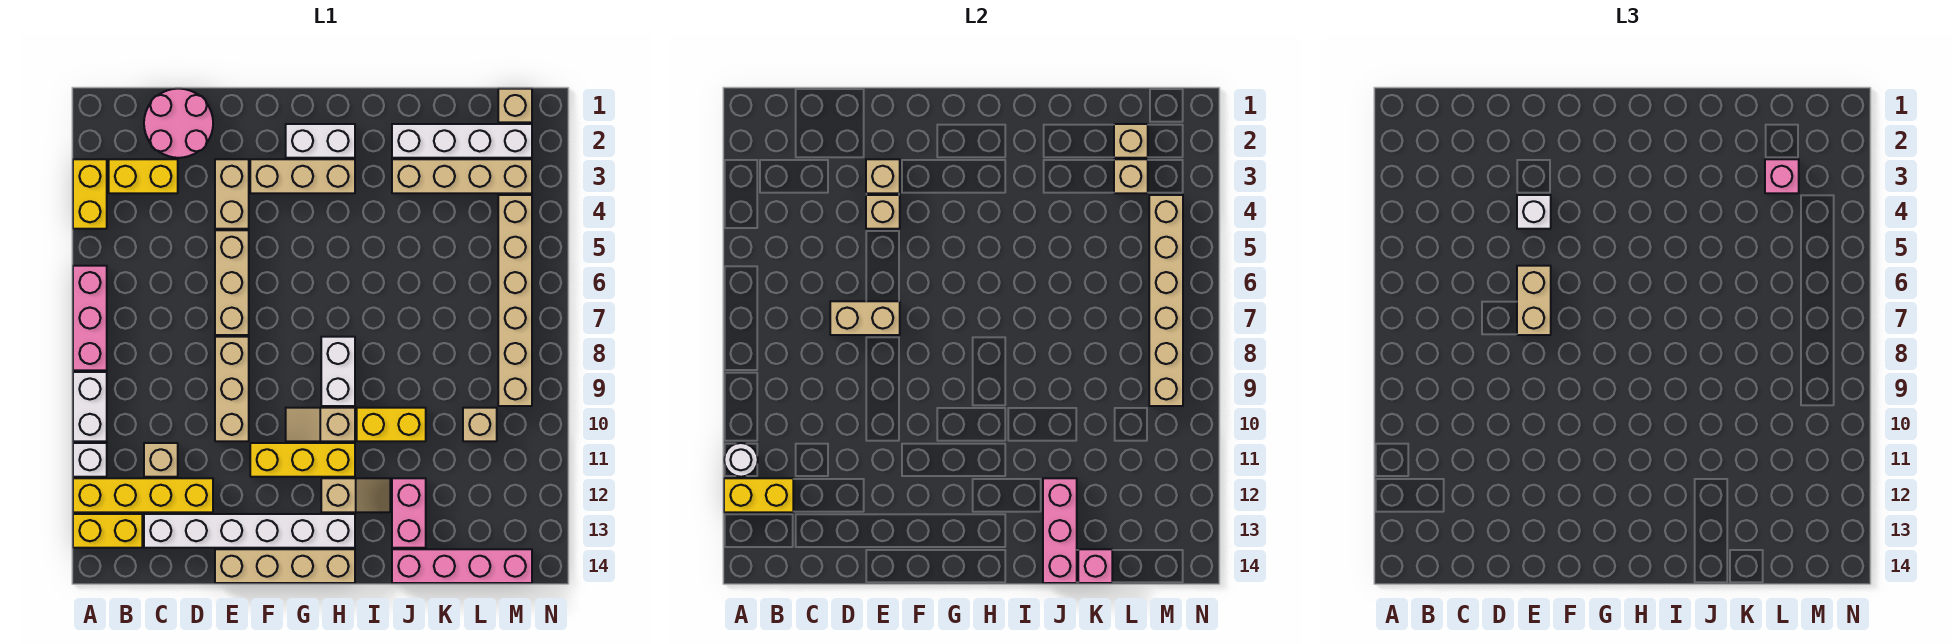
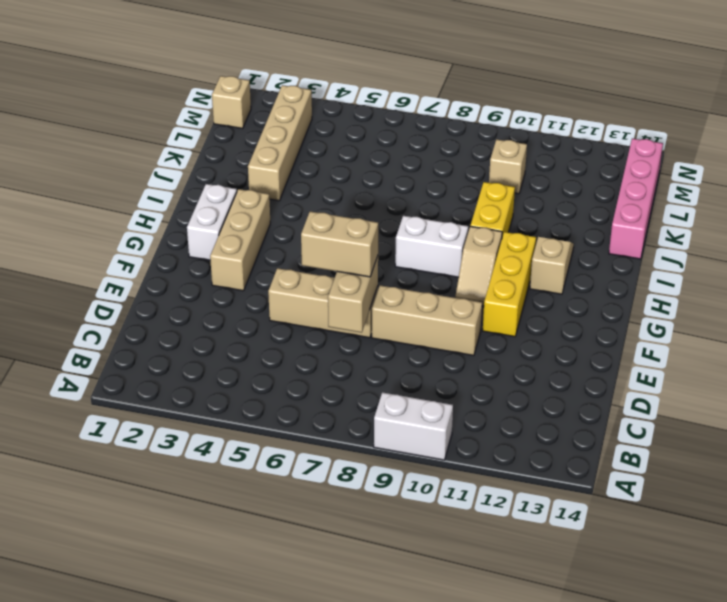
none -> yellow brick A3:A4 level 1
none -> pink brick A6:A8 level 1
none -> white brick A11 level 1
none -> yellow brick A12:D12 level 1

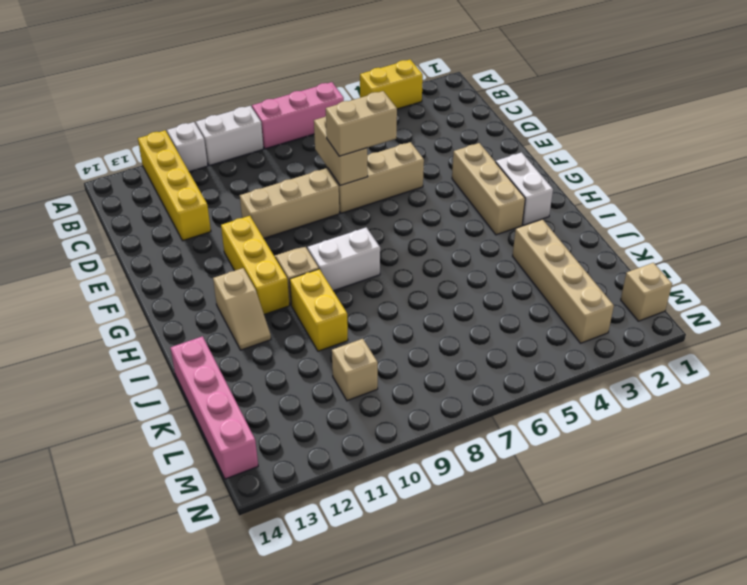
none -> yellow brick A13:B13 level 1
none -> yellow brick B3:C3 level 1
none -> pink round brick C1:D2 level 1
none -> tan brick C11 level 1

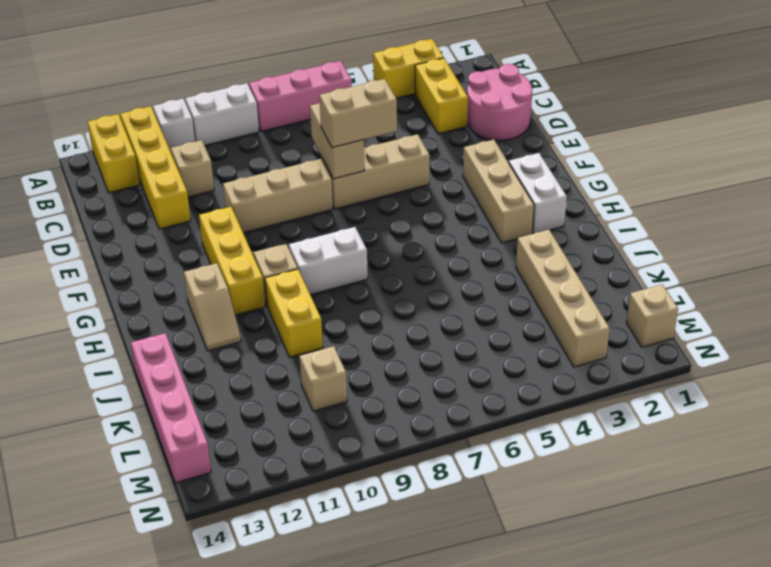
none -> white brick C13:H13 level 1
none -> tan brick E3:E4 level 1
none -> tan brick E14:H14 level 1
none -> white brick J2:M2 level 1

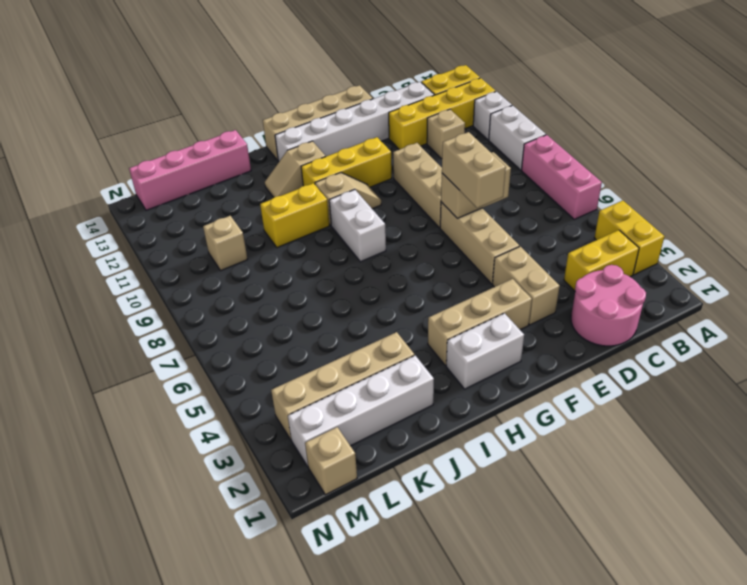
none -> pink brick J12:J13 level 1
none -> tan brick M4:M9 level 1
none -> white round brick A11 level 2
none -> yellow brick A12:B12 level 2

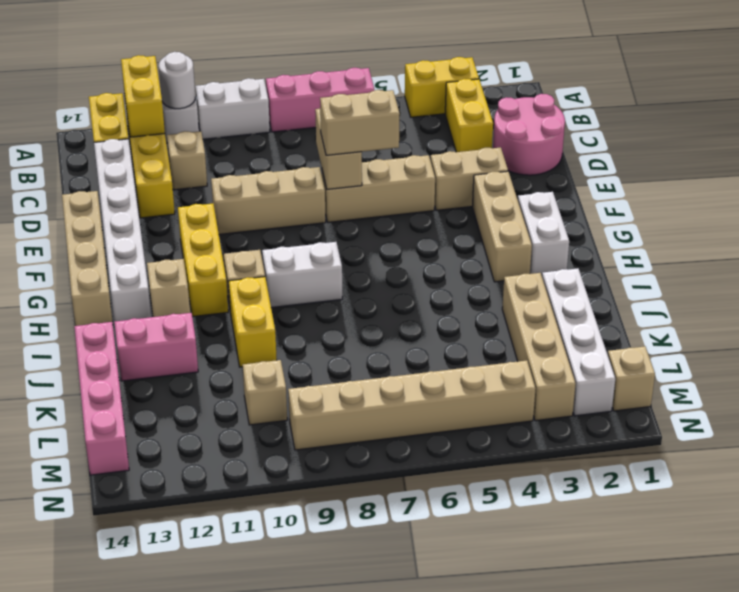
none -> tan brick E3 level 2
none -> tan brick E4 level 2
none -> pink brick J12:J14 level 2
none -> pink brick K14 level 2

